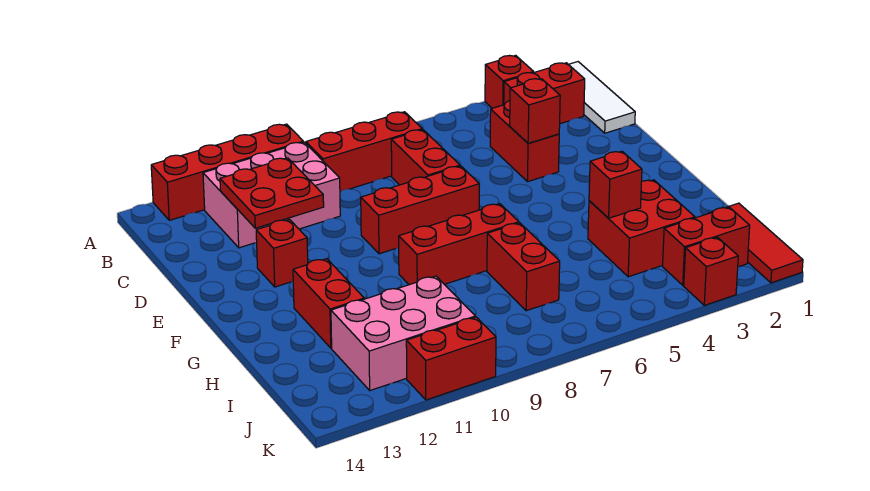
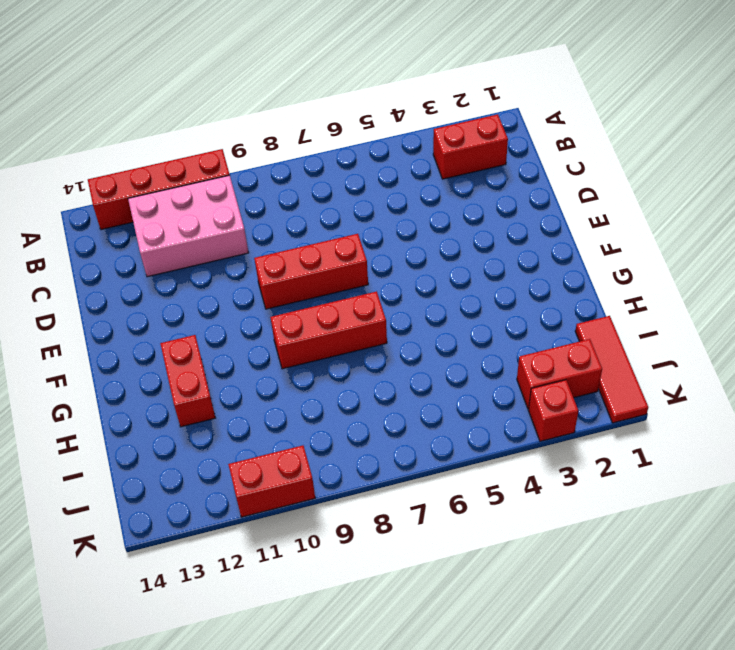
none -> white tile A1:C1 level 1
none -> red brick A3 level 1
none -> red brick B7:B9 level 1

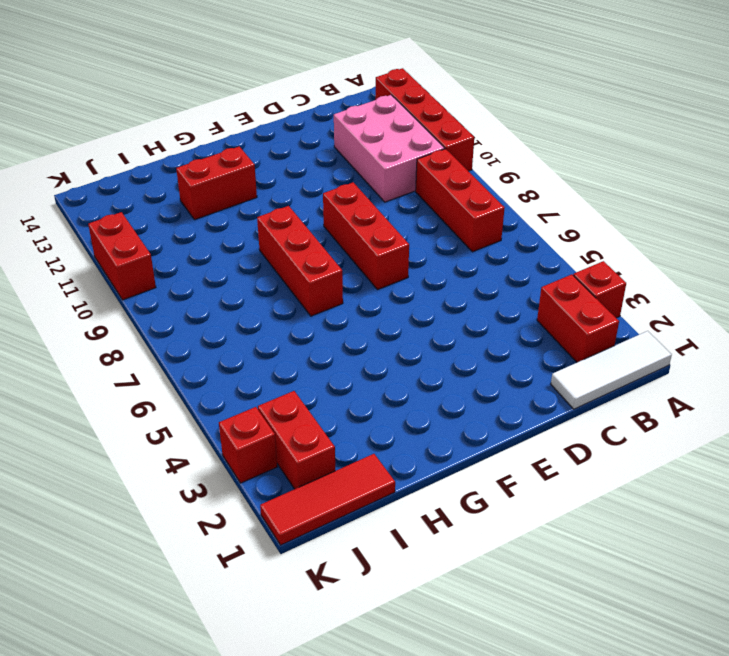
none -> red brick C4:D4 level 1
none -> red brick C7:D7 level 1
none -> red brick E12 level 1

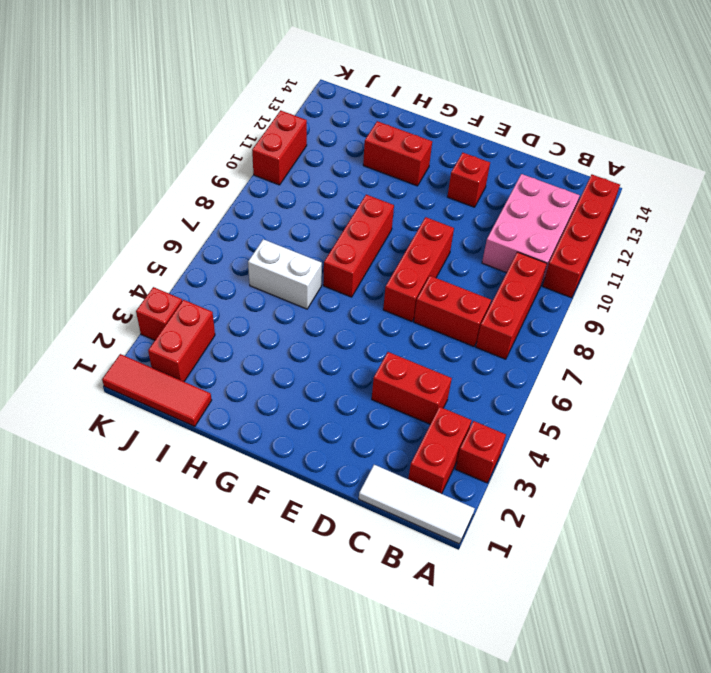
white brick H6:I6 level 1 -> none
none -> red brick H3:I4 level 1
none -> red brick H7:I7 level 1
none -> pink brick I10:J12 level 1

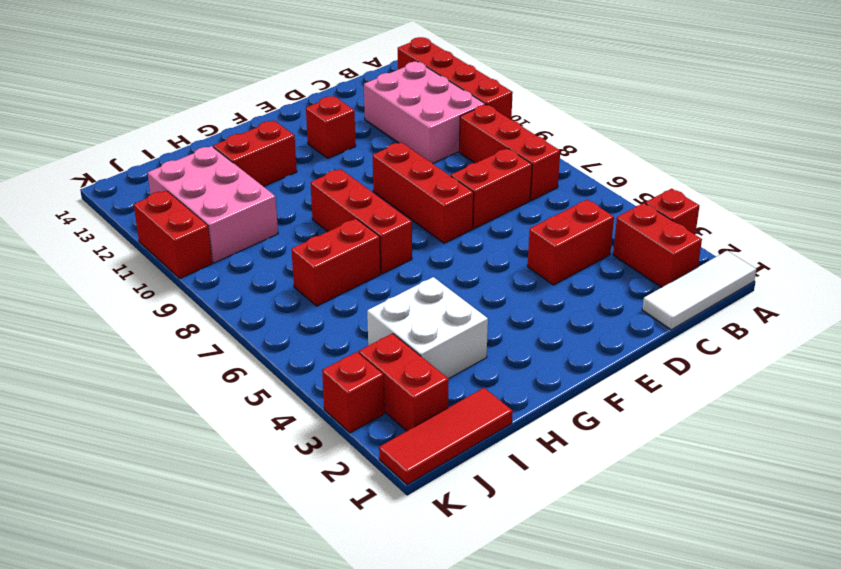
white brick H3:I4 level 1 -> red brick H3:I4 level 1
none -> red plate C11:D12 level 2
none -> red brick D4 level 2
none -> red brick H4 level 2

